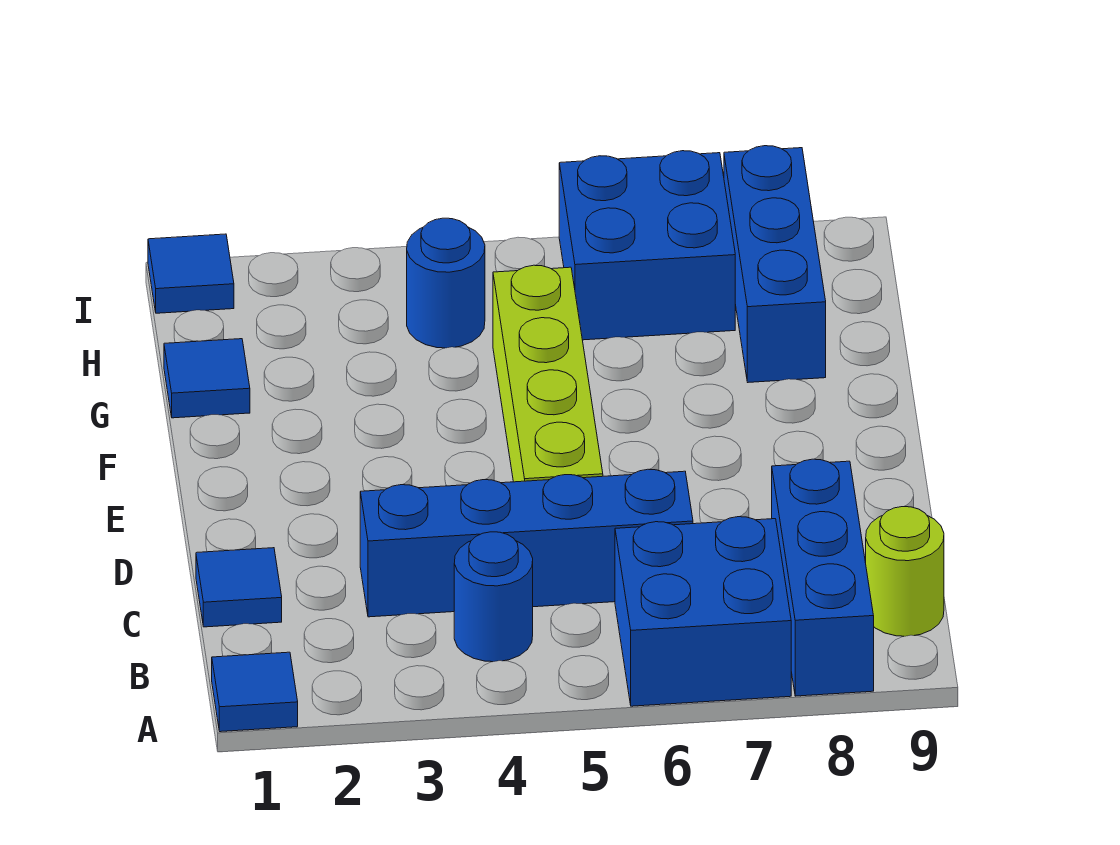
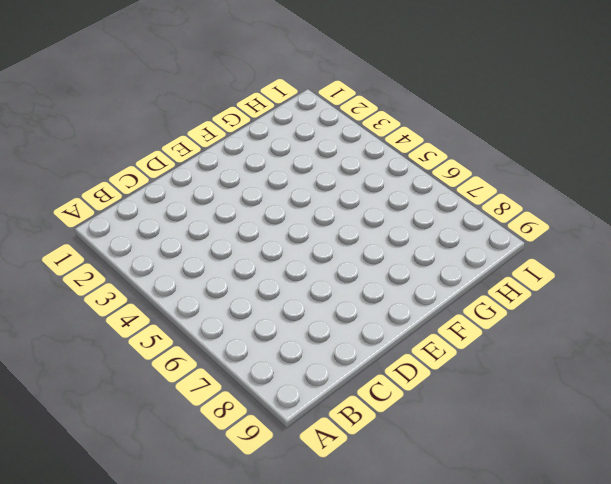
none -> blue tile A1 level 1
none -> blue brick A6:B7 level 1
none -> blue brick A8:C8 level 1

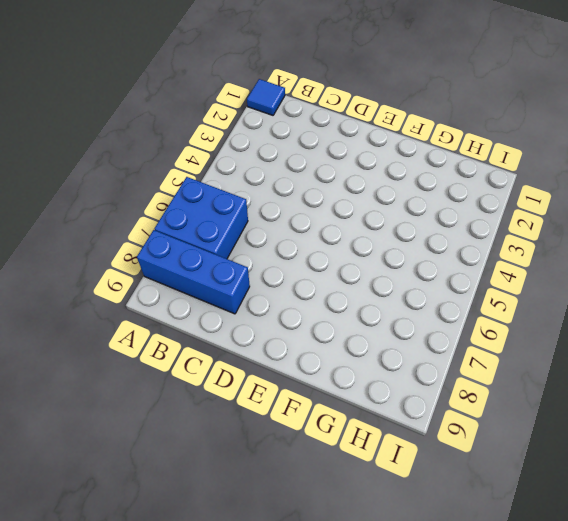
none -> blue round brick B4 level 1
none -> lime round brick B9 level 1
none -> blue tile C1 level 1

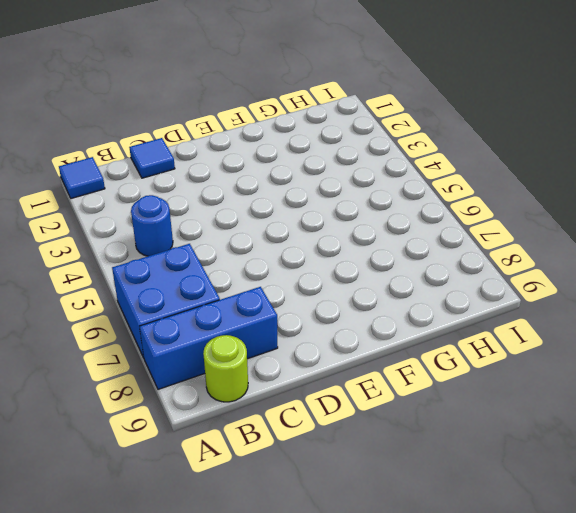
none -> blue brick C3:C6 level 1
none -> lime brick D5:G5 level 1
none -> blue tile G1 level 1

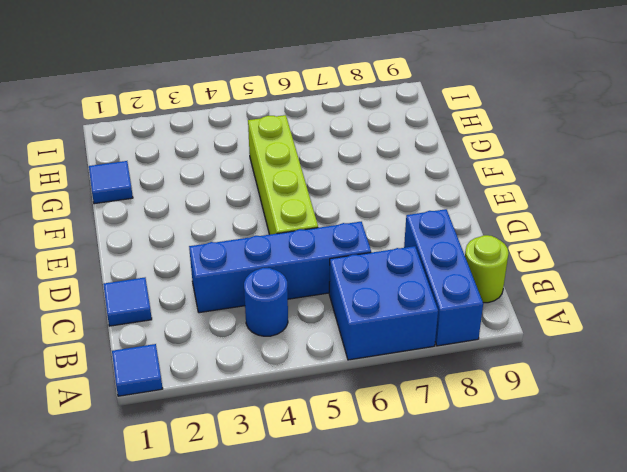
none -> blue brick G8:I8 level 1
none -> blue round brick H4 level 1
none -> blue brick H6:I7 level 1

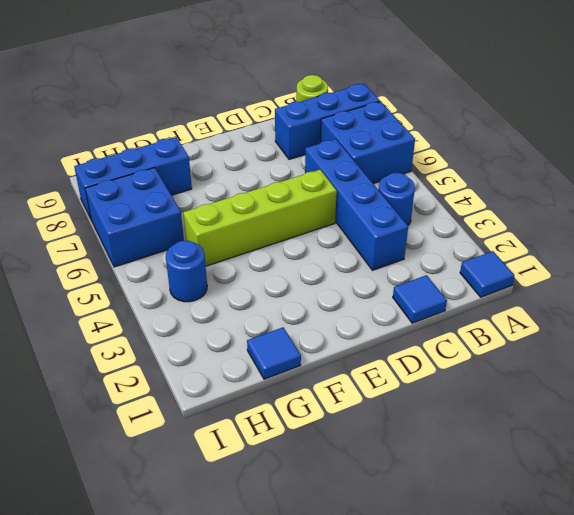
none -> blue tile I1 level 1

